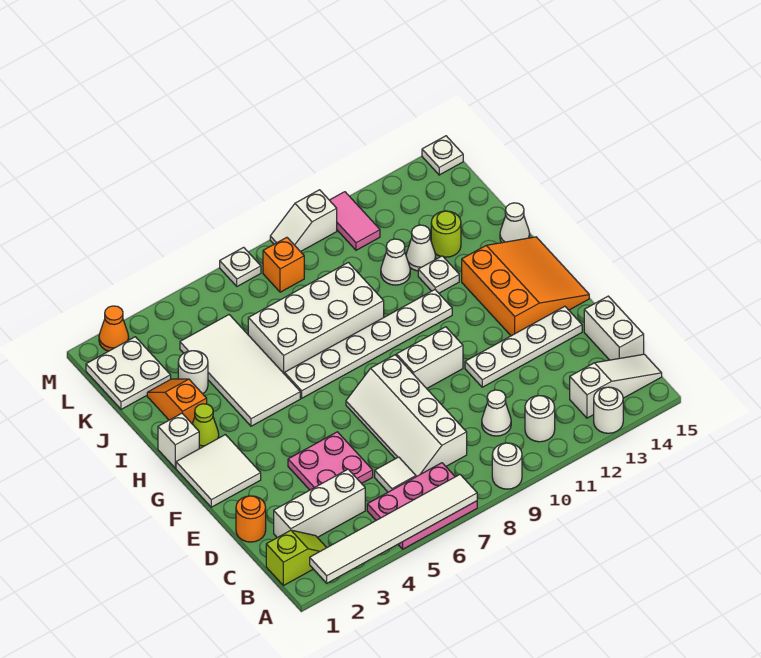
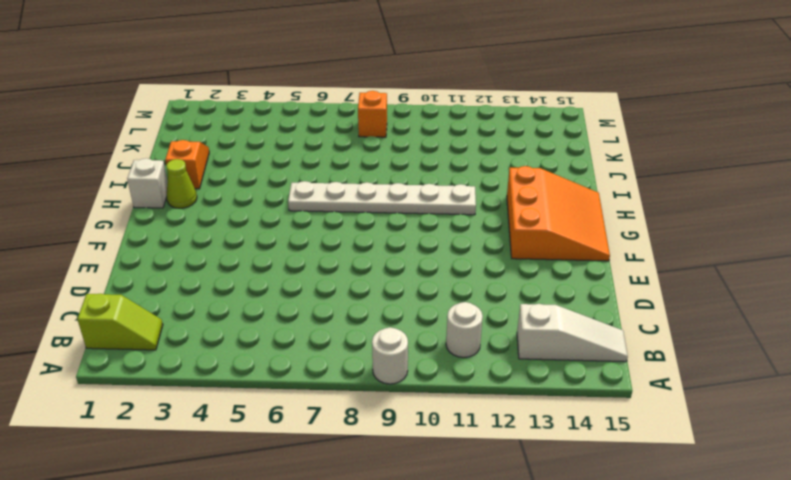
none -> pink plate A5:B7 level 1
none -> white round brick A13 level 1
none -> white brick C2:C4 level 1
none -> white tile C6 level 1

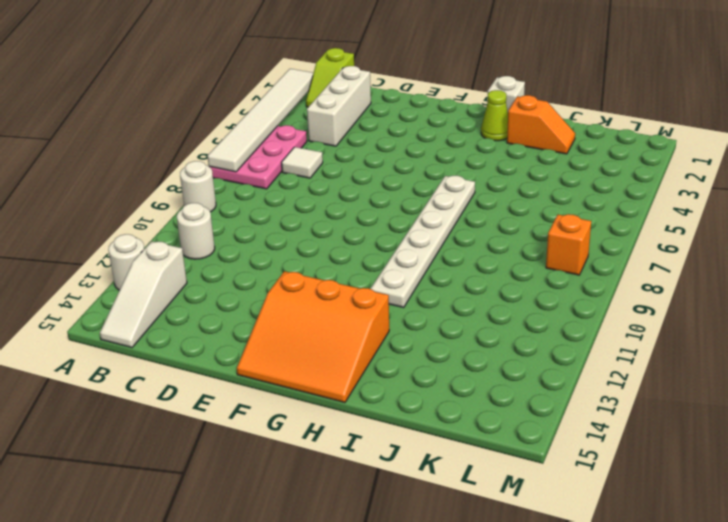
none -> white slope C7:F8 level 1 top 8
none -> white cone C10 level 1
none -> white brick C15:D15 level 1
none -> orange round brick D1 level 1

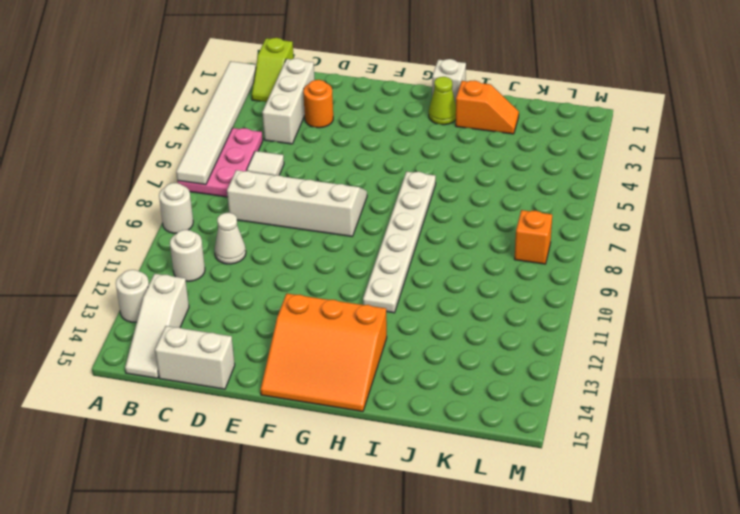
orange round brick D3 level 1 -> orange round brick D1 level 1
none -> pink plate D4:E5 level 1
none -> white plate E11:E14 level 1
none -> white tile F1:G2 level 1
none -> white brick F9:F10 level 1

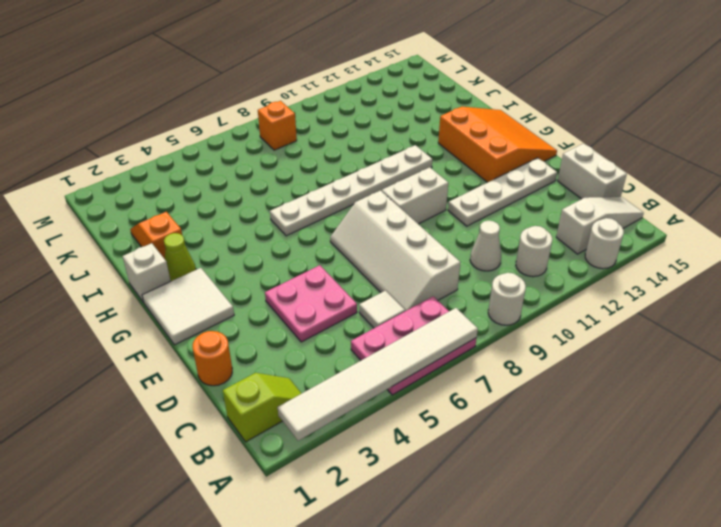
none -> white brick C2:C4 level 1
none -> white tile H4:K5 level 1
none -> white brick I6:J9 level 1
none -> white plate I12 level 1

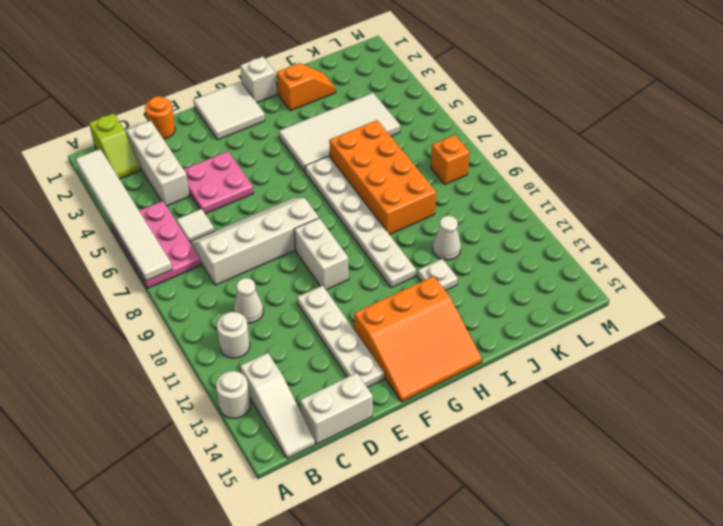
orange brick I6:J9 level 1 -> white brick I6:J9 level 1
none -> white round brick A9 level 1
none -> lime cone H2 level 1
none -> white cone I15 level 1
none -> white round brick J3 level 1

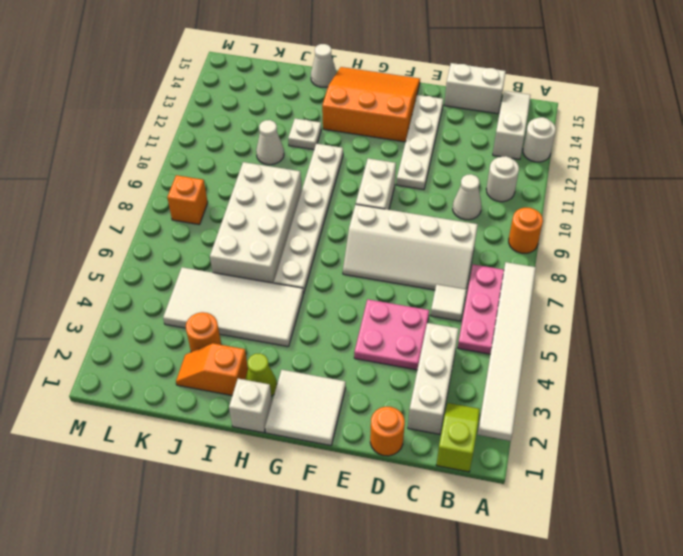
orange round brick A9 level 1 -> white round brick A9 level 1
orange round brick J3 level 1 -> white round brick J3 level 1
none -> white cone J12 level 1
none -> lime round brick J13 level 1
none -> white plate K1:L2 level 1
none -> pink tile L11:M11 level 1

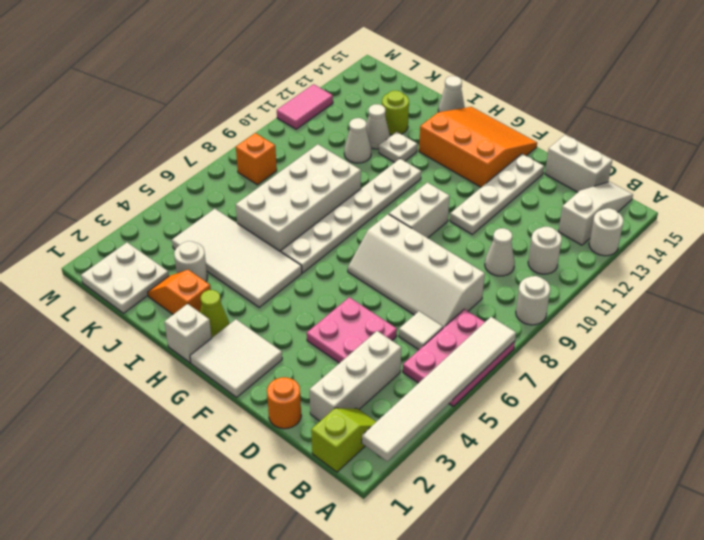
pink tile M11:M12 level 1 -> pink tile L11:M11 level 1
none -> orange cone M2 level 1
none -> white plate M7 level 1
none -> white slope M9:M10 level 1 top 10
none -> white plate M15 level 1

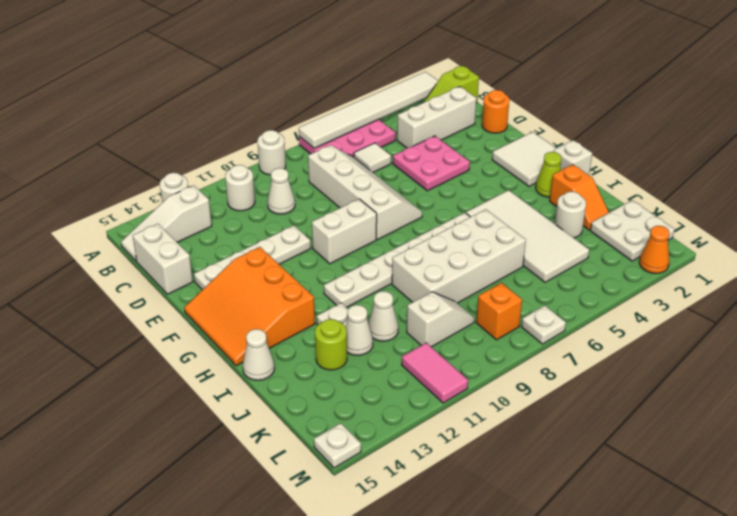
white slope K9:K10 level 1 top 10 -> white slope M9:M10 level 1 top 10

